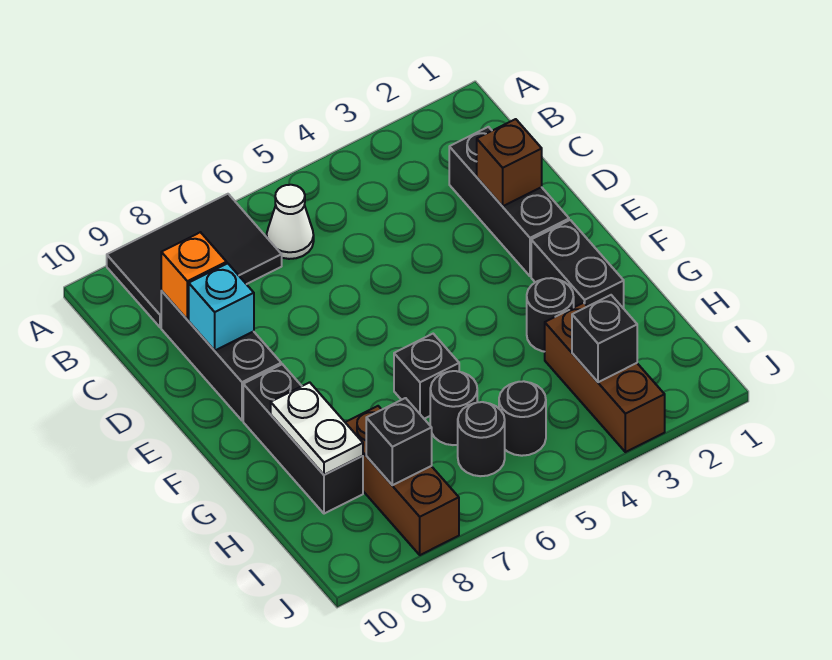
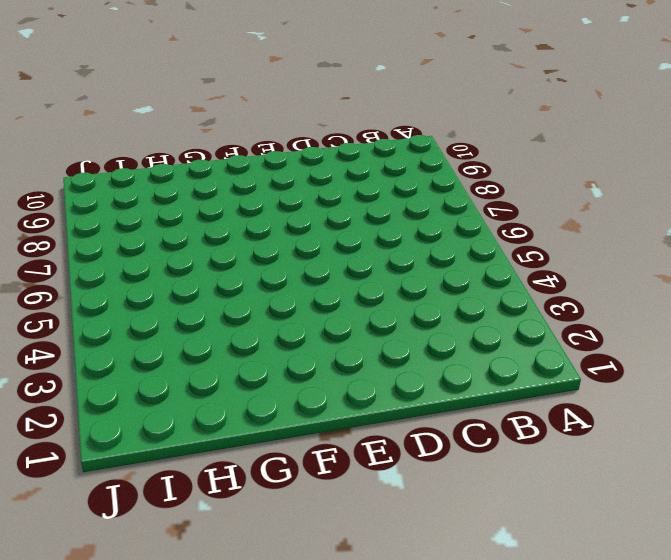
none -> black tile A7:B9 level 1
none -> white cone B6 level 1
none -> black brick C2:E2 level 1

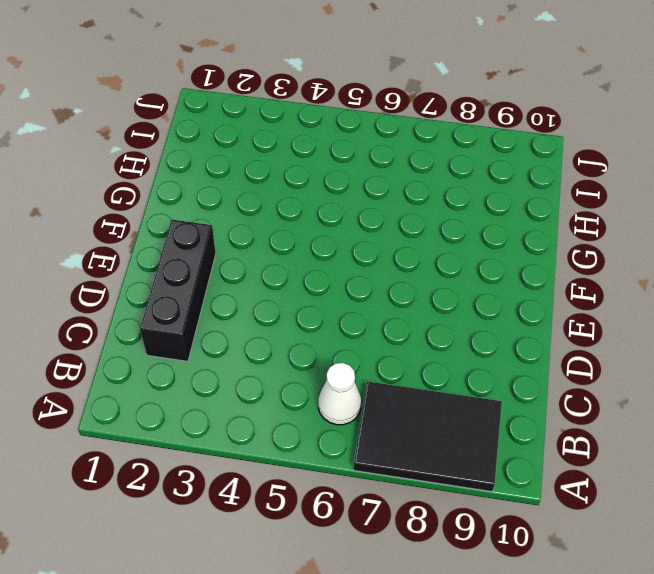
none -> black brick C9:E9 level 1
none -> black brick F2:G2 level 1
none -> black brick F9:H9 level 1

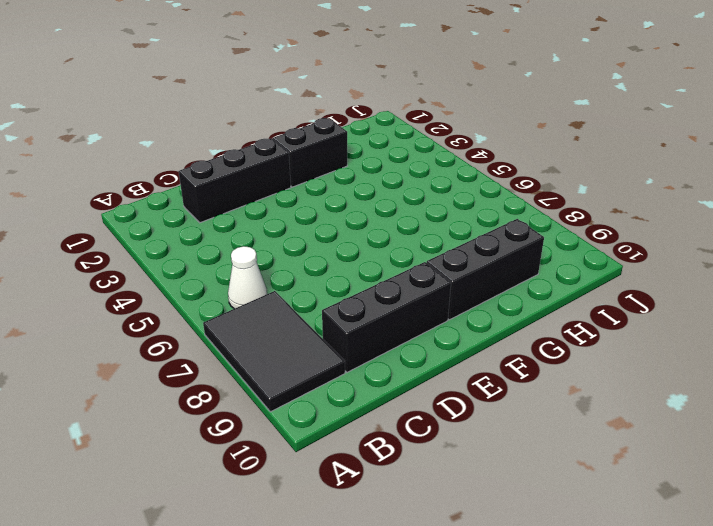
none -> black round brick G3 level 1
none -> black brick G6 level 1
none -> brown brick H3:J3 level 1

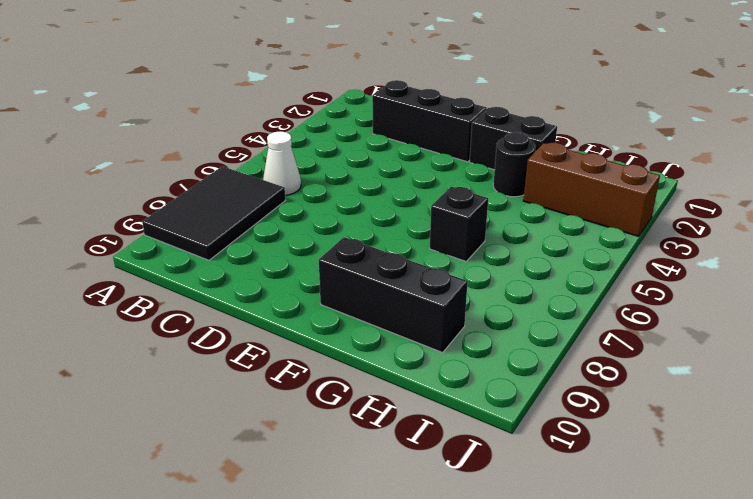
none -> black brick C9:E9 level 1
none -> black round brick H6 level 1
none -> brown brick H8:J8 level 1

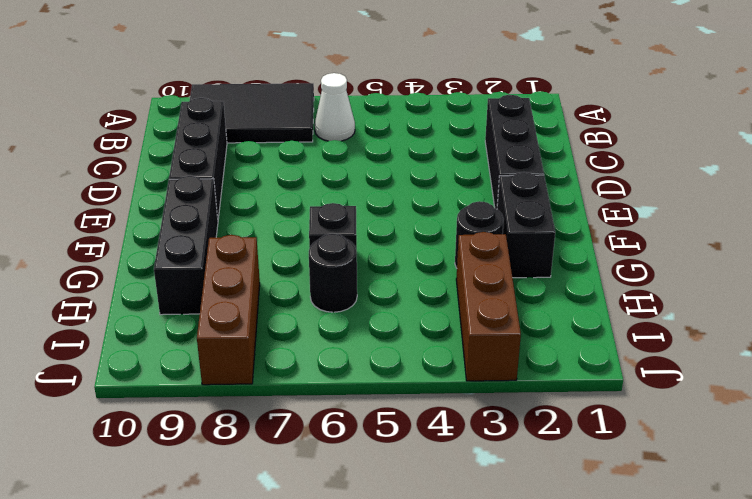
none -> black round brick I5 level 1
none -> black round brick I6 level 1
none -> orange brick C9 level 2

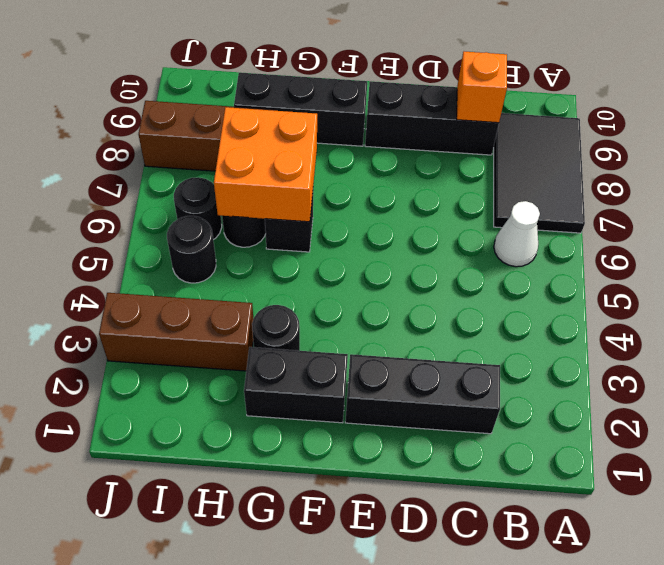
orange brick G6:H7 level 2 -> none
none -> brown brick D2 level 2
none -> cyan brick D9 level 2
none -> white plate G9:H9 level 2

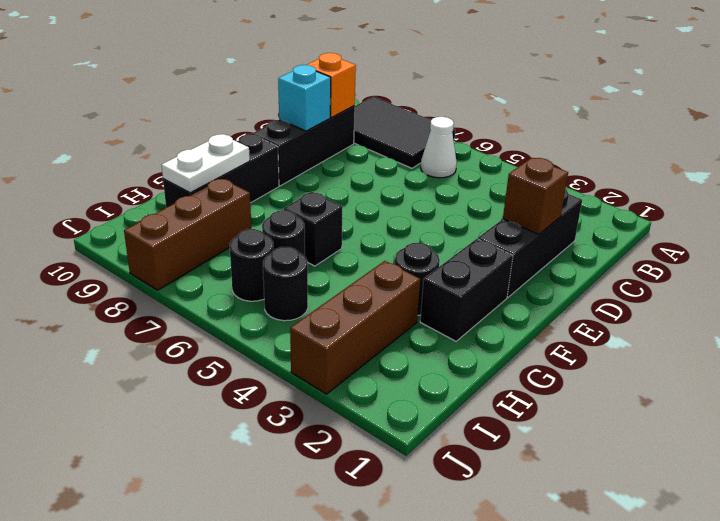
none -> black brick I3 level 2
none -> black brick I8 level 2

